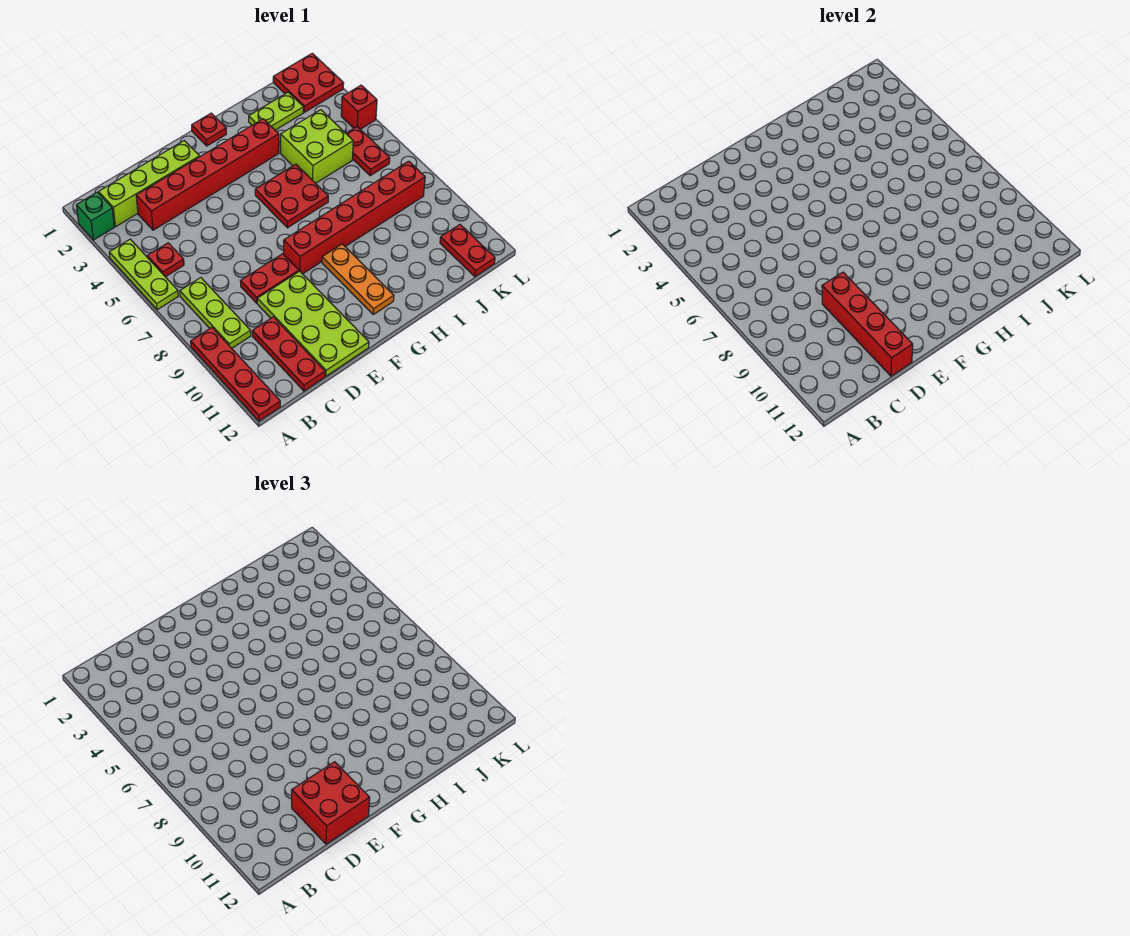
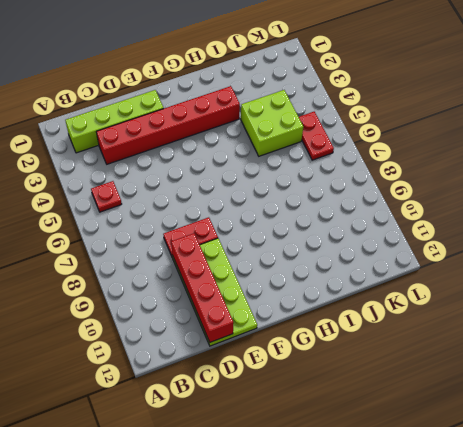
none -> green brick A2 level 1
none -> lime plate A4:A6 level 1
none -> red plate A9:A12 level 1

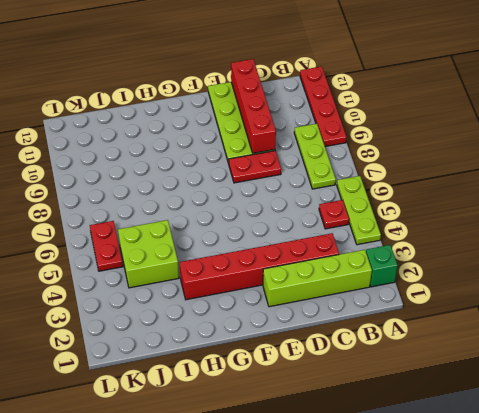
none -> red plate C10:C12 level 1
none -> red brick F8:K8 level 1
none -> red plate G1 level 1

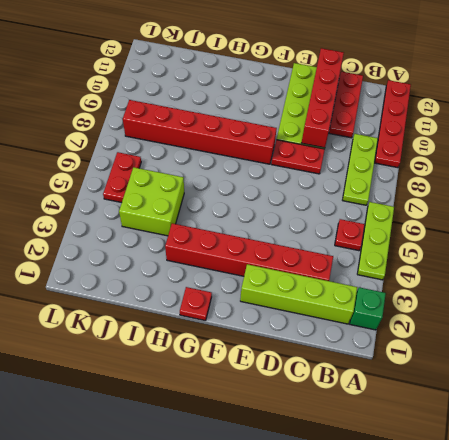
none -> red plate G5:H6 level 1
none -> orange plate G9:G11 level 1
none -> lime plate I2:J2 level 1

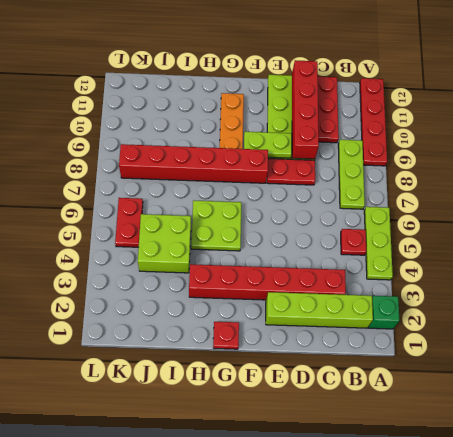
lime plate E9:F9 level 2 -> lime plate I2:J2 level 1
lime plate G5:H6 level 1 -> red plate G5:H6 level 1
none -> red plate K1:L2 level 1
none -> red plate K11:K12 level 1
none -> red brick L4 level 1

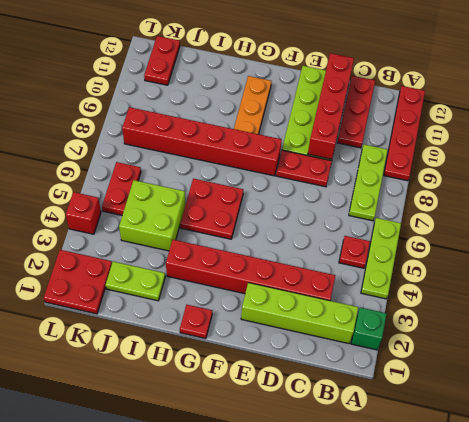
none -> red brick D11:E12 level 3

